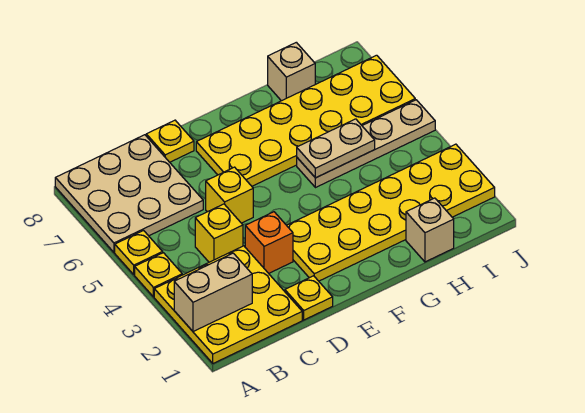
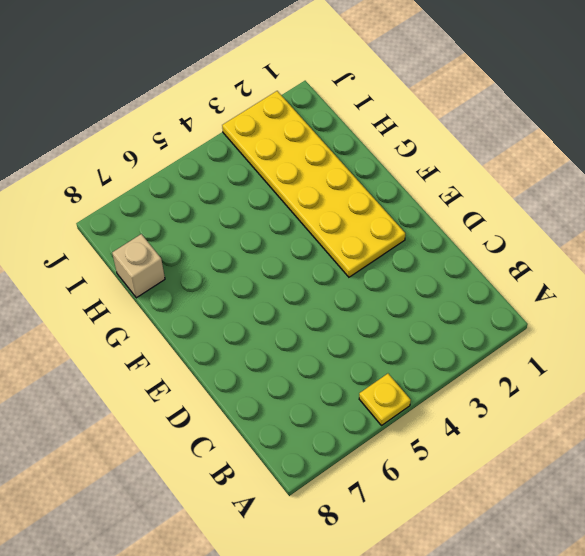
none -> yellow plate A1:C3 level 1
none -> yellow plate A4 level 1
none -> tan plate A6:C8 level 1

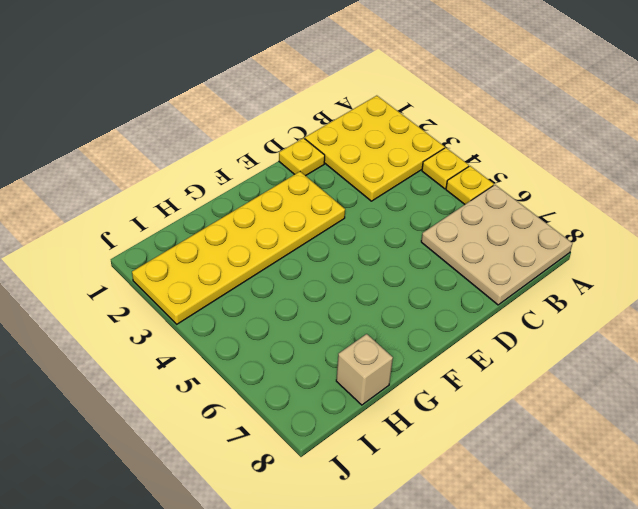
none -> yellow brick C4 level 1
none -> orange brick D3 level 1
none -> yellow brick D5 level 1

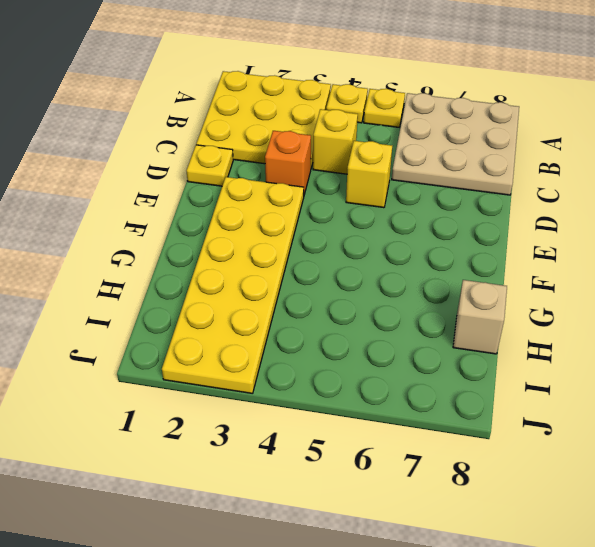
none -> yellow plate D8 level 1
none -> yellow plate E6:J7 level 1
none -> tan plate G5:J5 level 1

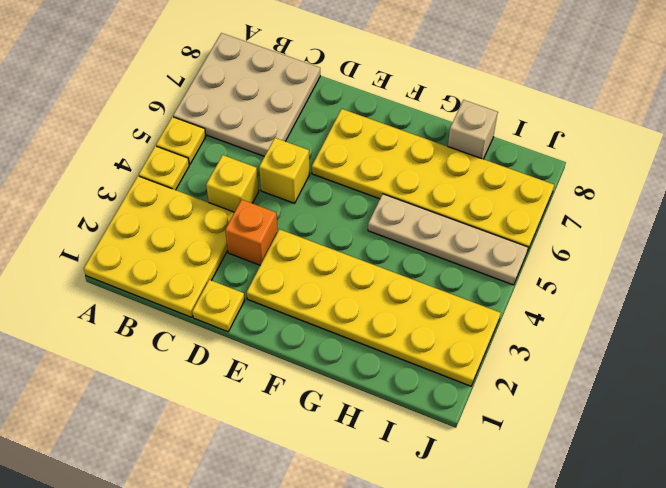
none -> yellow plate D8 level 1
none -> tan brick H1 level 1
none -> tan brick A2:B2 level 2

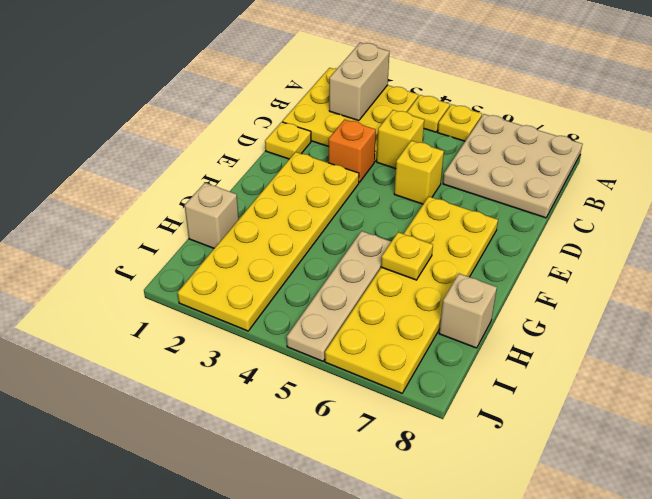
yellow plate G6 level 2 -> yellow plate D8 level 1
none -> tan plate G5:H5 level 2

